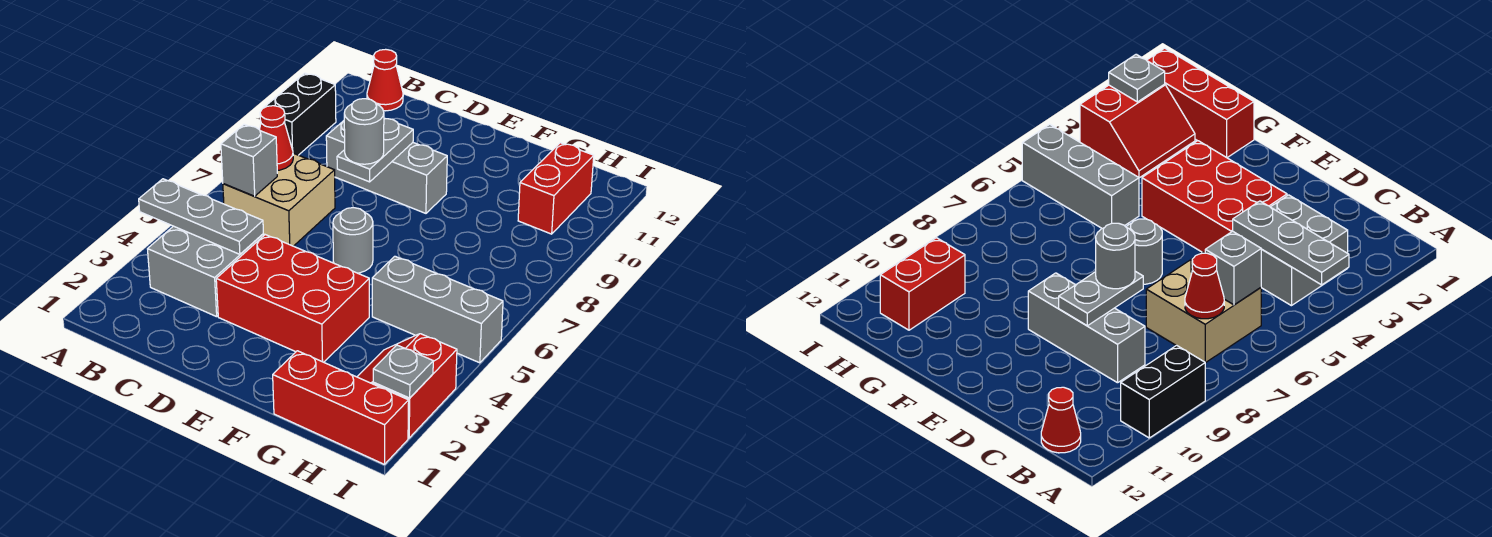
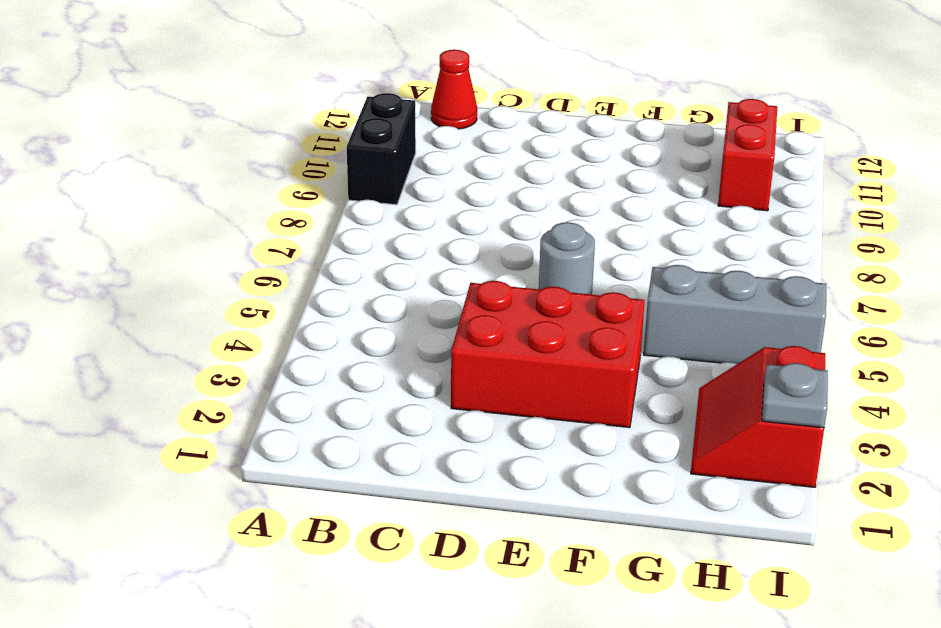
none -> grey brick B3:C4 level 1
none -> tan brick B6:C7 level 1
none -> grey brick C9:E9 level 1

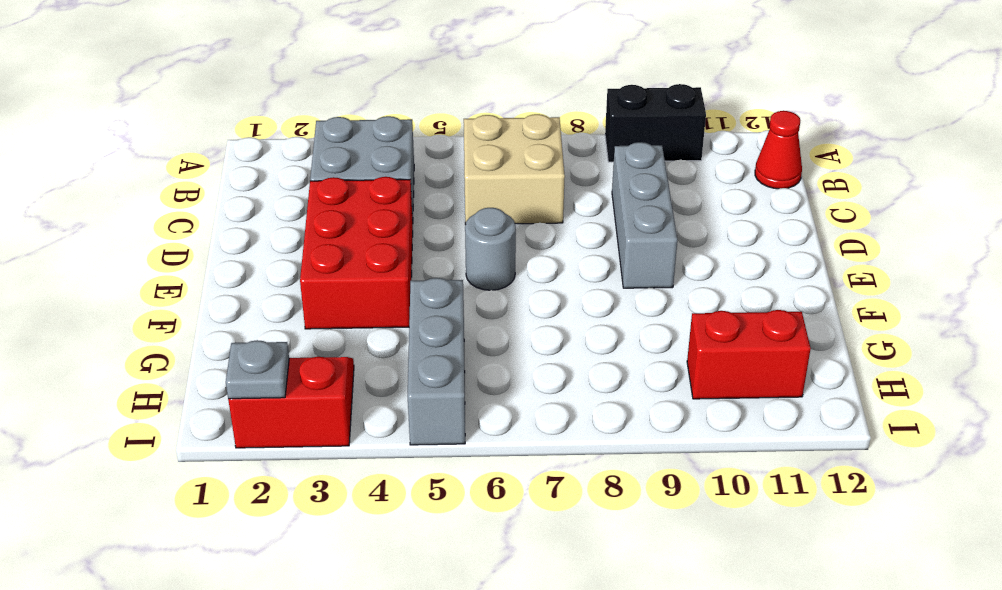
none -> red brick G1:I1 level 1
none -> grey plate A4:C4 level 2
none -> grey brick B6 level 2

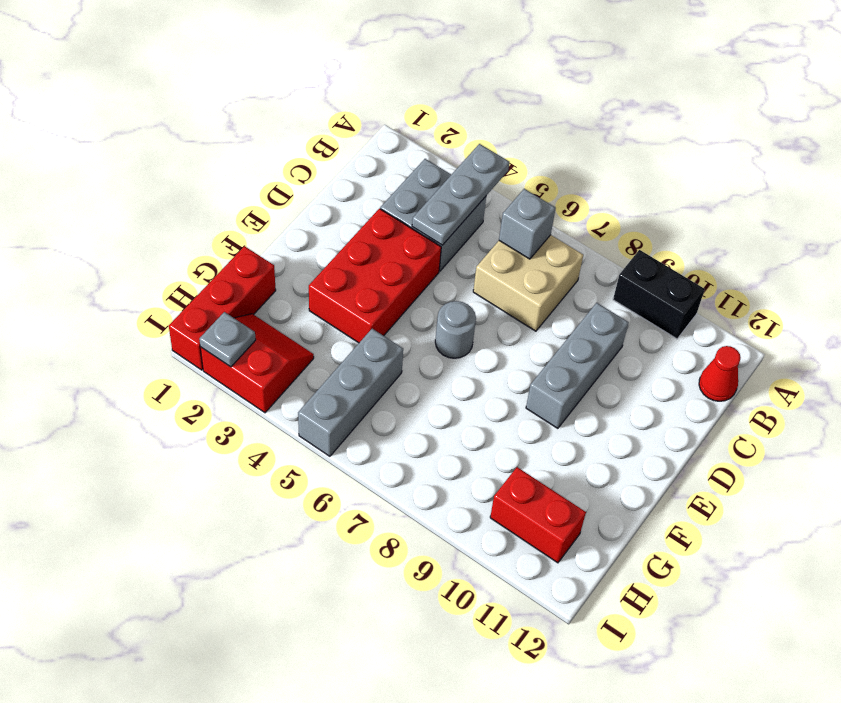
none -> red cone B7 level 2
none -> grey plate D8:D9 level 2
none -> grey round brick D8 level 3

